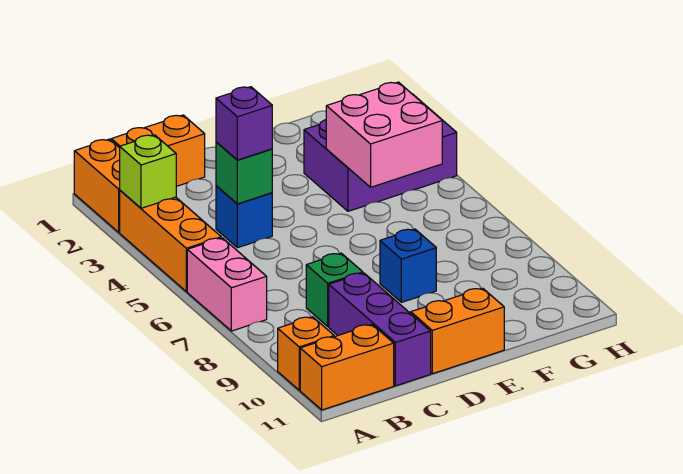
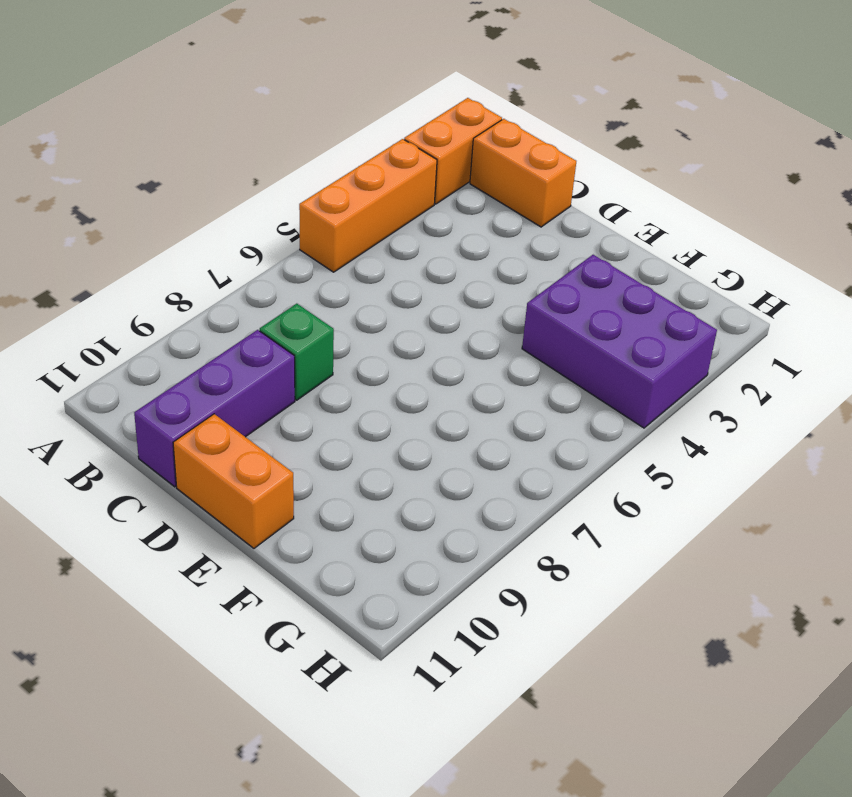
none -> pink brick A6:A7 level 1
none -> orange brick A10 level 1
none -> orange brick A11:B11 level 1

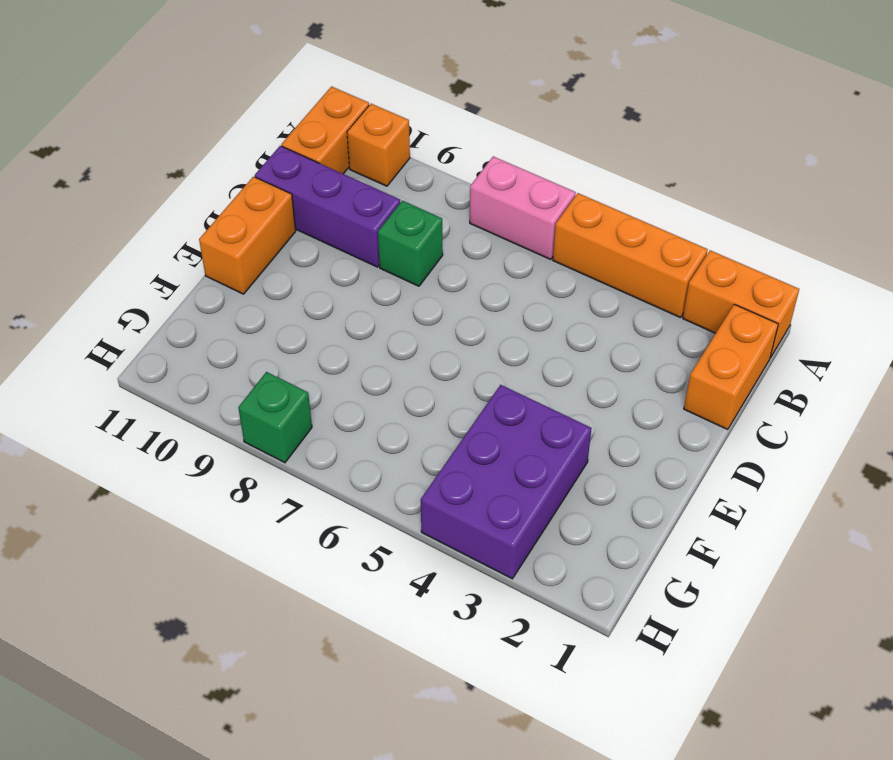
green brick H8 level 1 -> green brick C4 level 2
none -> blue brick C4 level 1
none -> blue brick E8 level 1
none -> lime brick A3 level 2

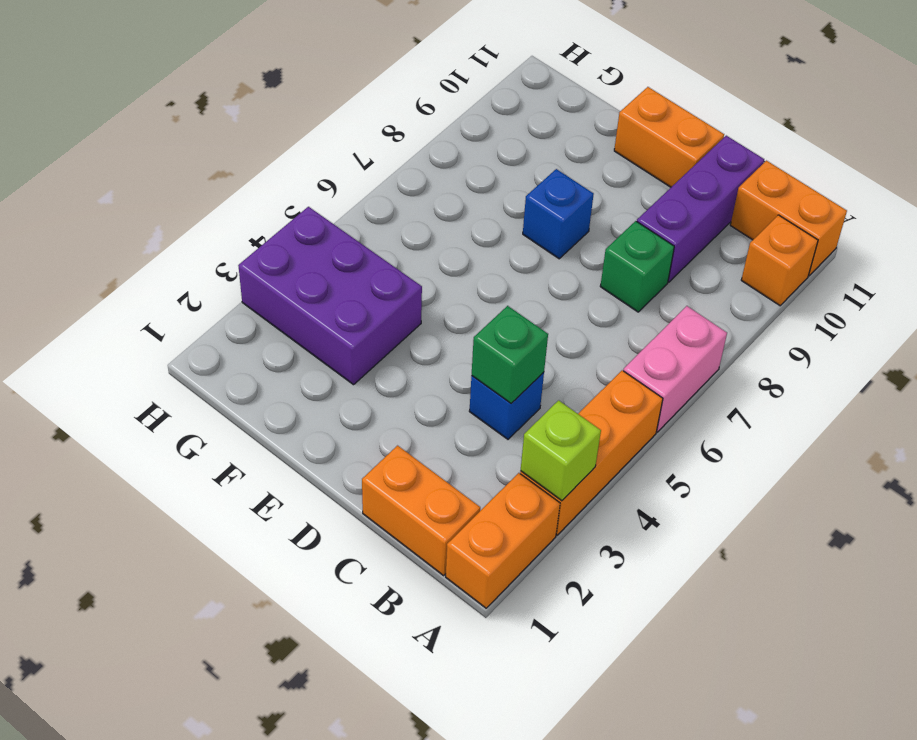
none -> pink brick F4:G5 level 2
none -> purple brick C4 level 3

